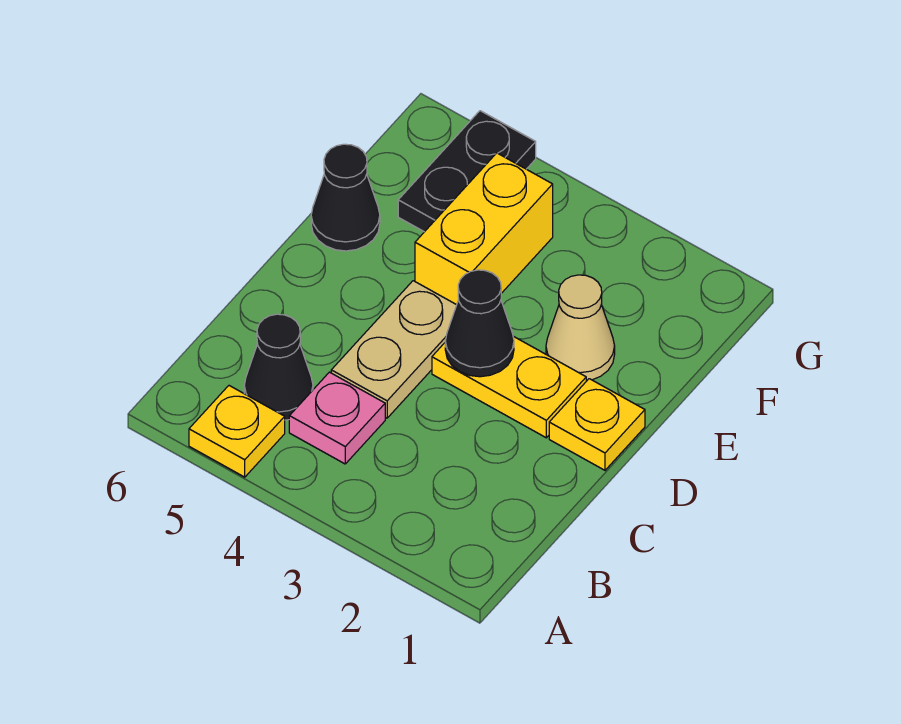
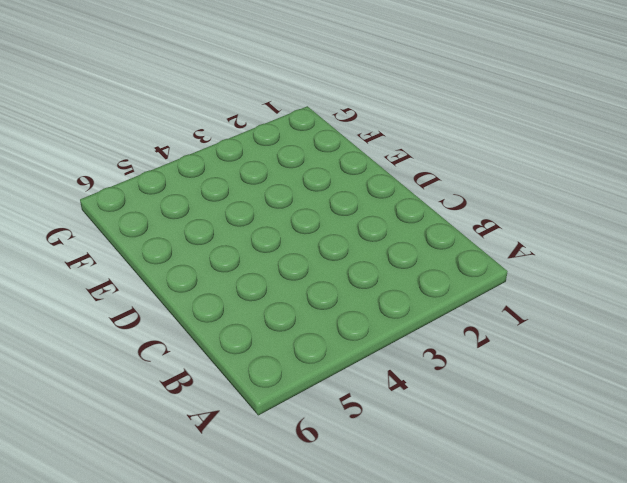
none -> yellow plate A5 level 1
none -> pink plate B4 level 1

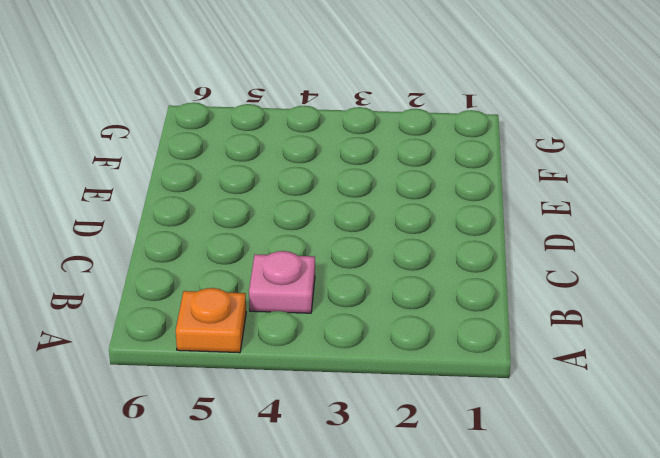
orange plate A5 level 1 -> yellow plate A5 level 1
none -> black cone B5 level 1
none -> tan plate C4:D4 level 1

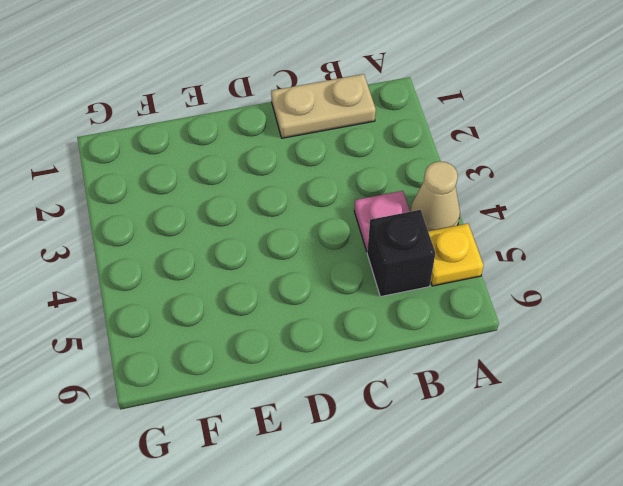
tan cone A4 level 1 -> tan cone E2 level 1
tan plate B1:C1 level 1 -> tan plate C4:D4 level 1
black brick B5 level 1 -> black cone B5 level 1
none -> yellow plate D1 level 1
none -> yellow plate D2:D3 level 1

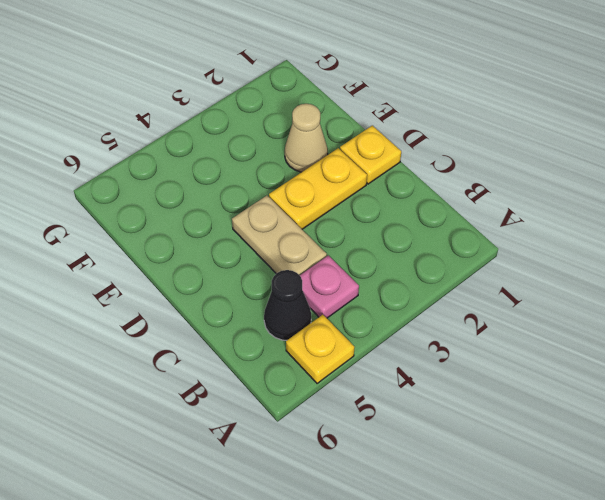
none -> yellow brick E4:F4 level 1
none -> black cone E6 level 1

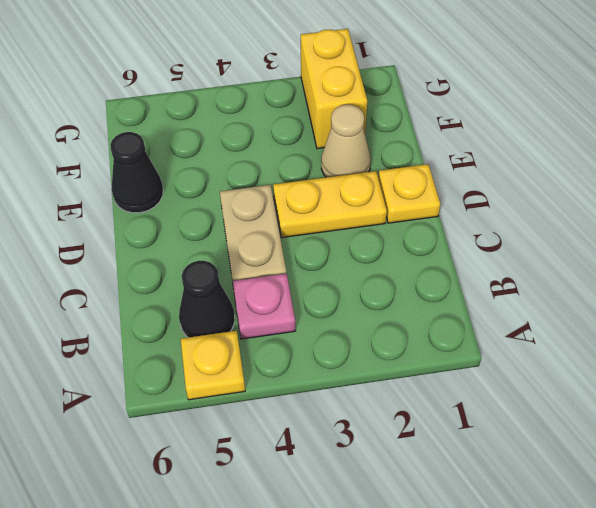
yellow brick F2:G2 level 1 -> yellow brick E4:F4 level 1
none -> black plate F5:G5 level 1
none -> black cone D3 level 2

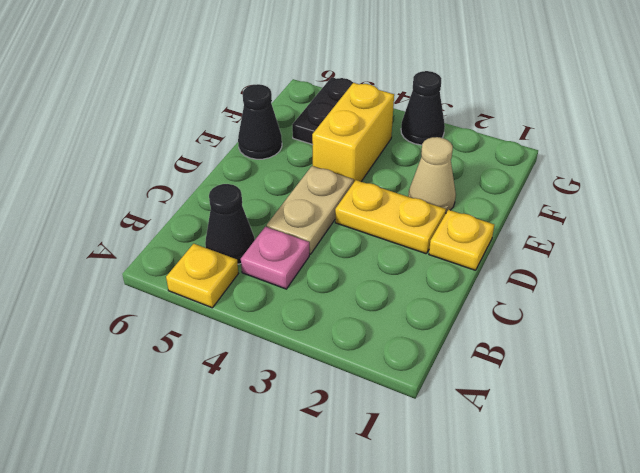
black cone G3 level 1 -> black cone D3 level 2

